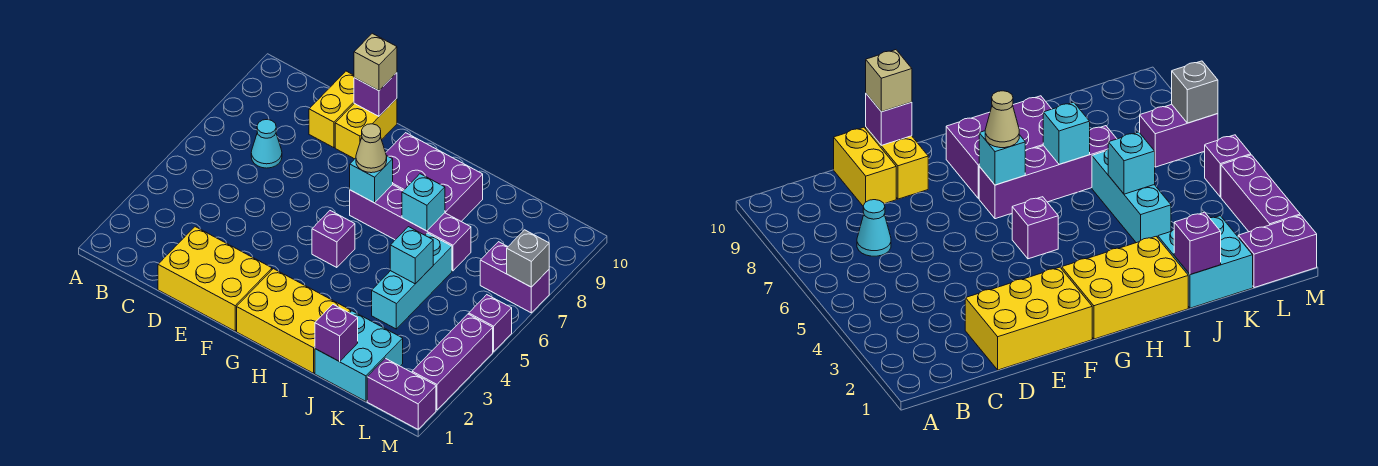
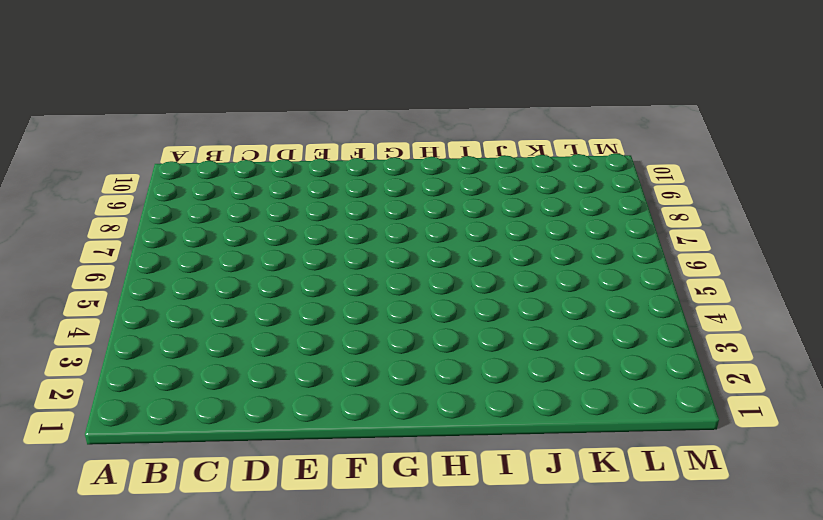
none -> cyan cone C7 level 1
none -> yellow brick D1:F2 level 1
none -> yellow brick D9:D10 level 1

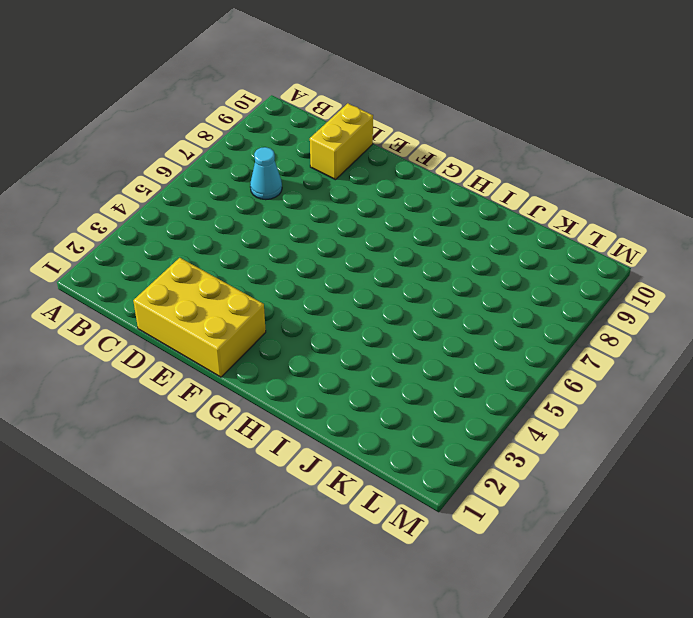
none -> yellow brick E9:E10 level 1
none -> yellow brick G1:I2 level 1
none -> purple brick G5 level 1

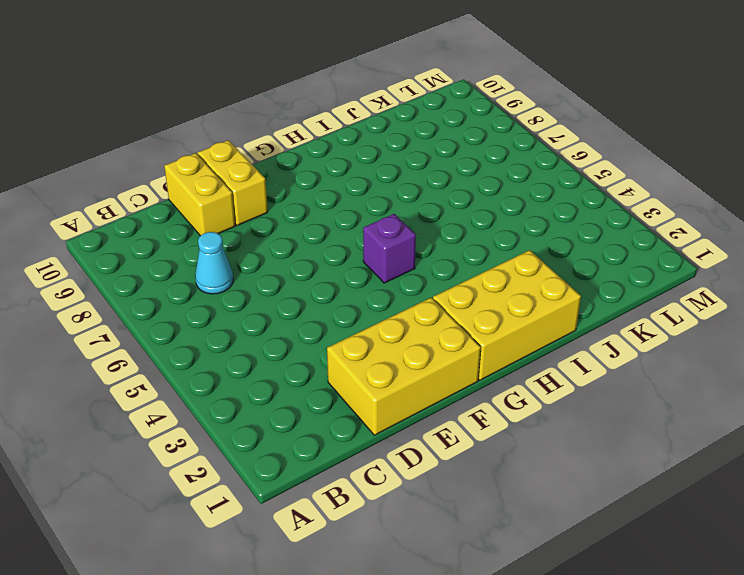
none -> purple brick G7:J7 level 1
none -> purple brick G8:I9 level 1
none -> cyan brick J1:K2 level 1

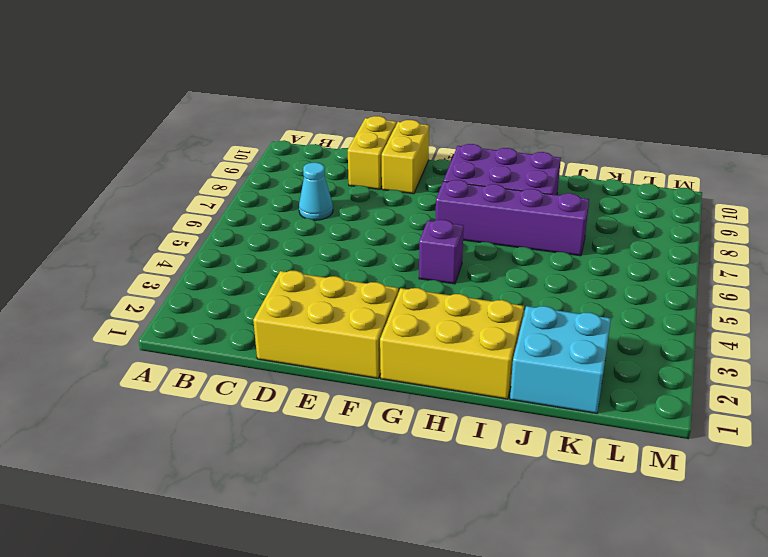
none -> cyan brick J4:J6 level 1
none -> purple brick L1:M1 level 1
none -> purple brick L7:M7 level 1

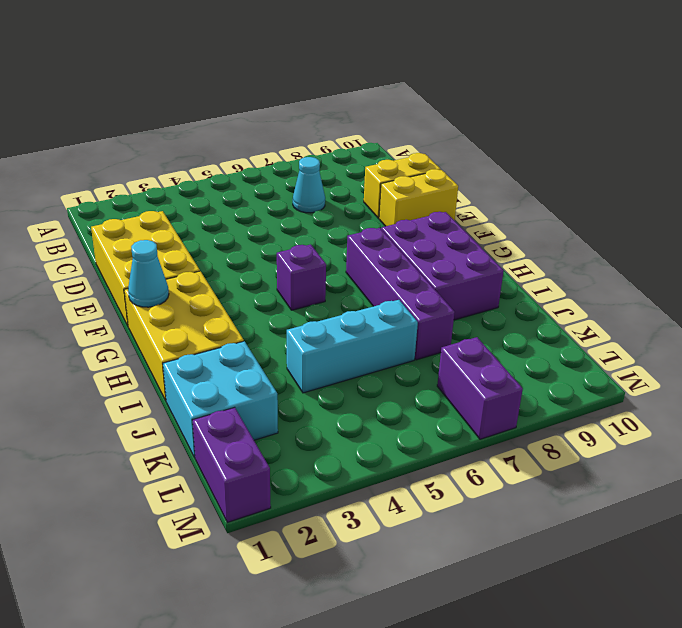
cyan cone G1 level 2 -> none
none -> purple brick M2:M4 level 1
none -> purple brick M5 level 1
none -> purple brick E10 level 2

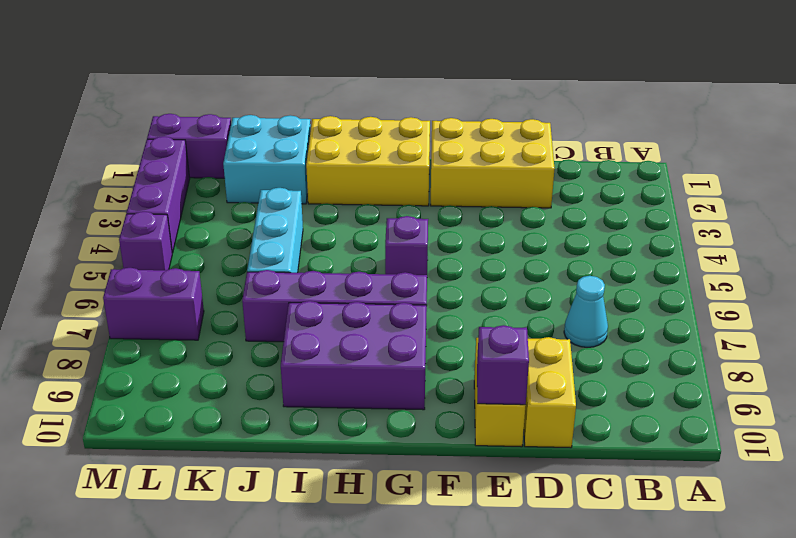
none -> cyan brick G7 level 2
none -> cyan brick I7 level 2
none -> purple brick J1 level 2

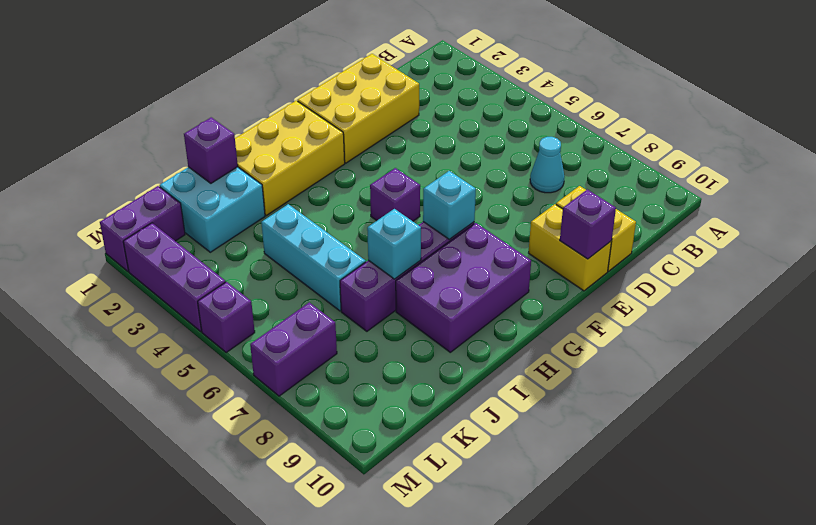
none -> cyan brick J5 level 2
none -> grey brick M7 level 2
none -> tan brick E10 level 3

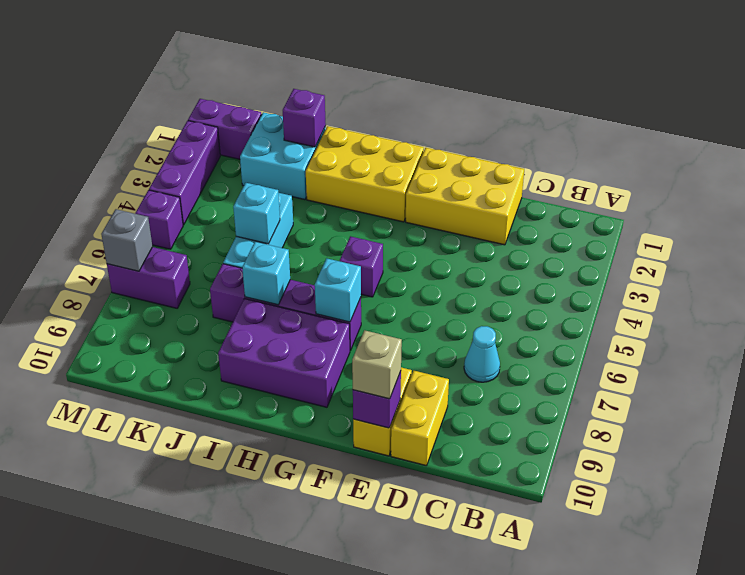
none -> tan cone G7 level 3

